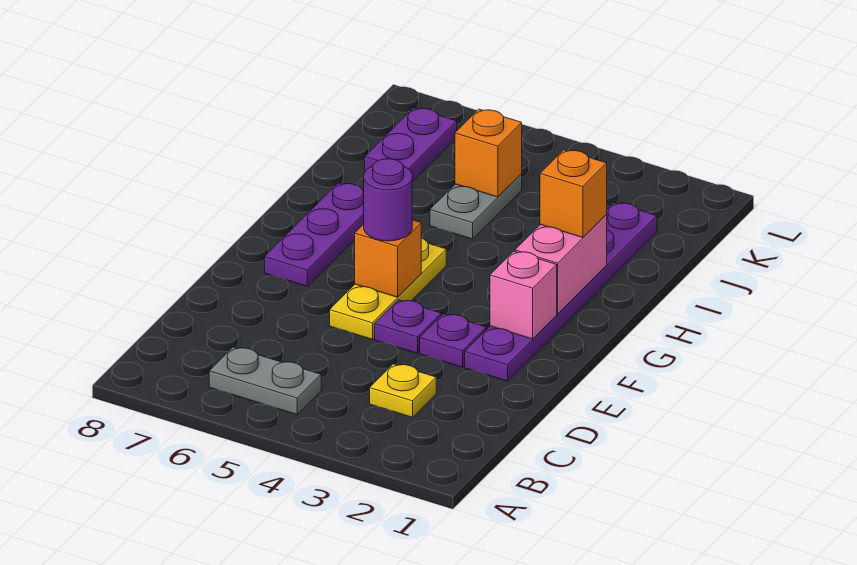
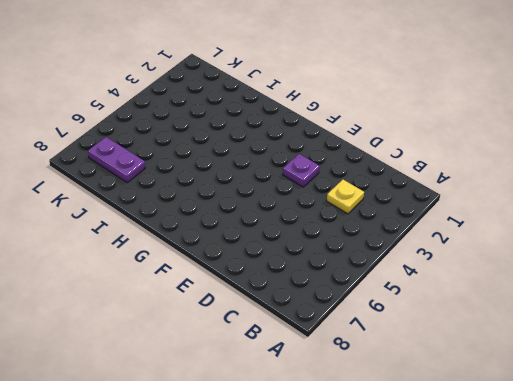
none -> grey plate B5:B6 level 1
none -> purple plate E2:J2 level 1
none -> purple plate E4 level 1

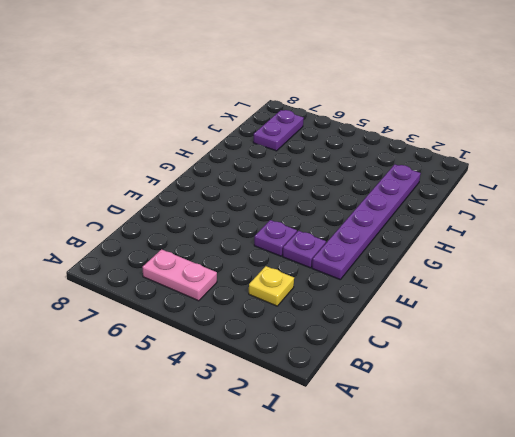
pink plate B5:B6 level 1 -> grey plate B5:B6 level 1
none -> yellow plate E5:G5 level 1
none -> purple plate F7:H7 level 1
none -> grey plate I5:J5 level 1

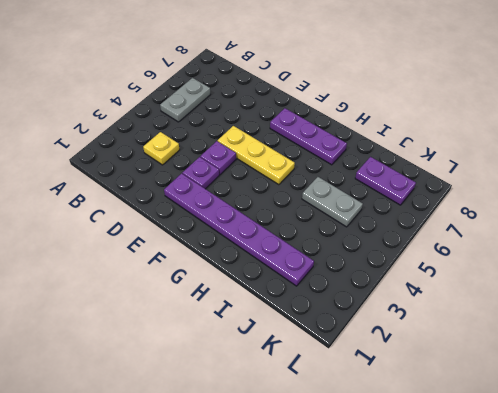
none -> pink brick F2 level 2
none -> orange brick F5 level 2
none -> pink brick G2:H2 level 2

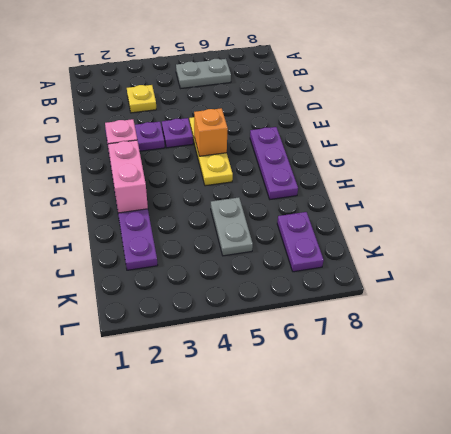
none -> orange brick J5 level 2
none -> purple round brick F5 level 3
none -> orange brick H2 level 3

